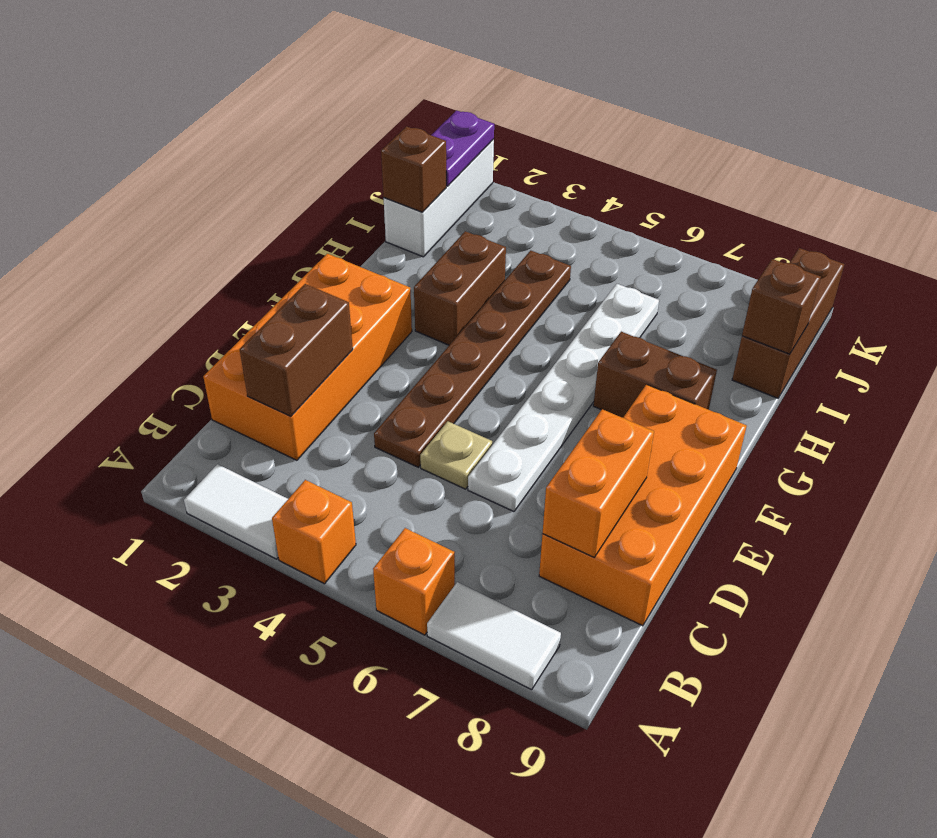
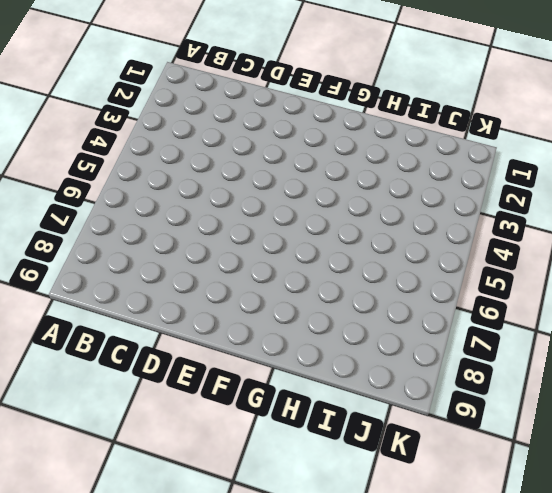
none -> white tile A2:A3 level 1
none -> orange brick A4 level 1
none -> orange brick A6 level 1

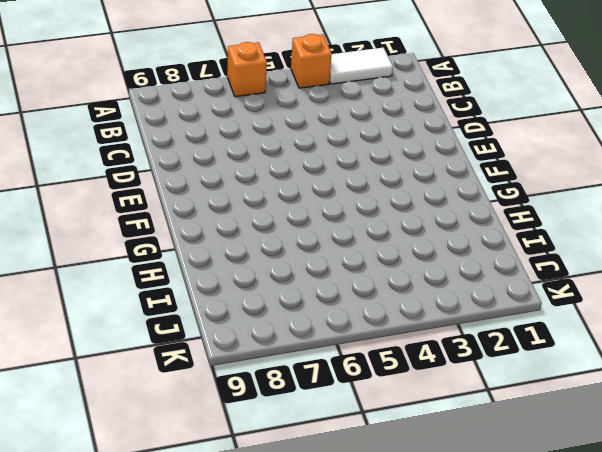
none -> white tile A7:A8 level 1
none -> orange brick C1:F2 level 1
none -> orange brick C8:F9 level 1

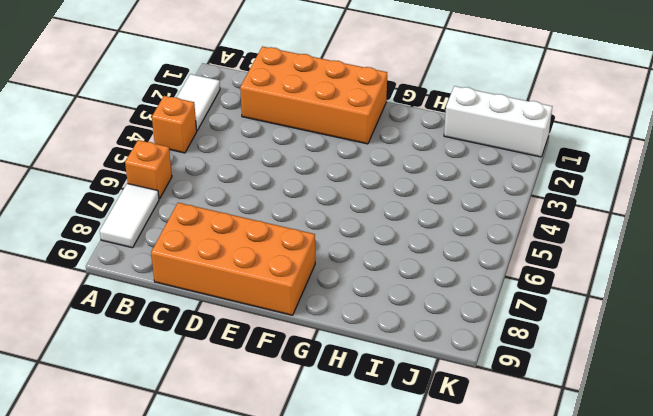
none -> brown plate D4:I4 level 1
none -> tan plate D5 level 1
none -> white plate D6:I6 level 1

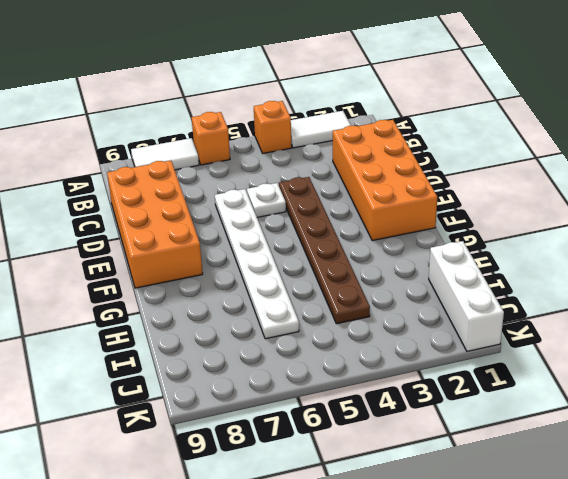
white plate D5 level 1 -> tan plate D5 level 1
none -> brown brick G3:H3 level 1
none -> brown brick G7:G8 level 1
none -> brown brick I9:K9 level 1

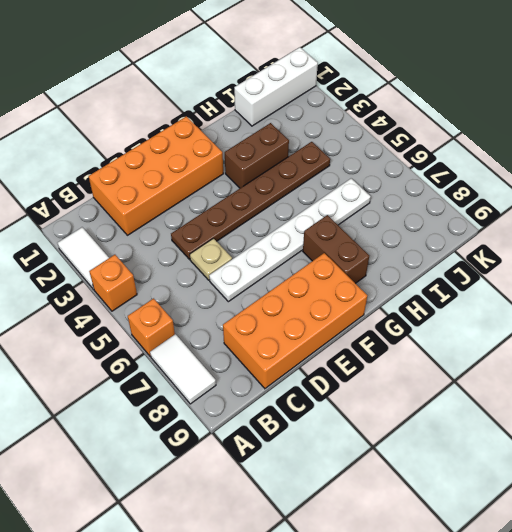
none -> brown brick I9:K9 level 1
none -> brown brick C2:D2 level 2
none -> orange brick C8:D8 level 2

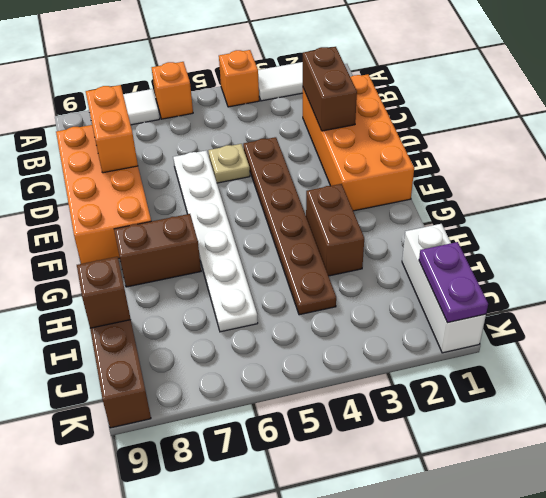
none -> brown brick I1 level 2

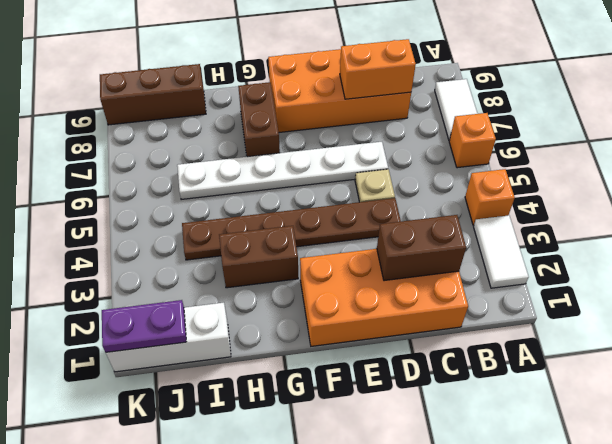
none -> brown brick I1 level 2
none -> brown brick I9 level 2

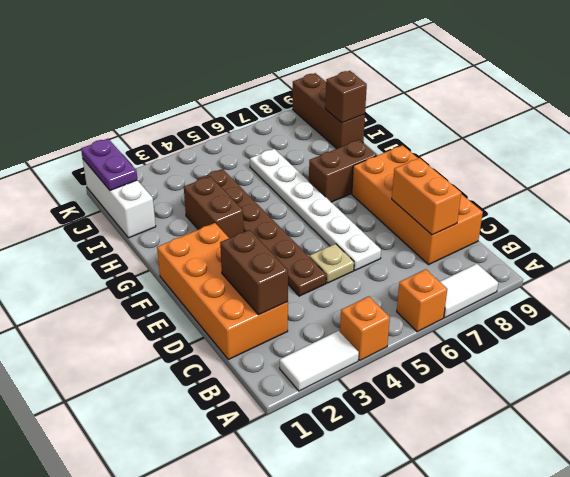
none -> brown brick I1 level 2

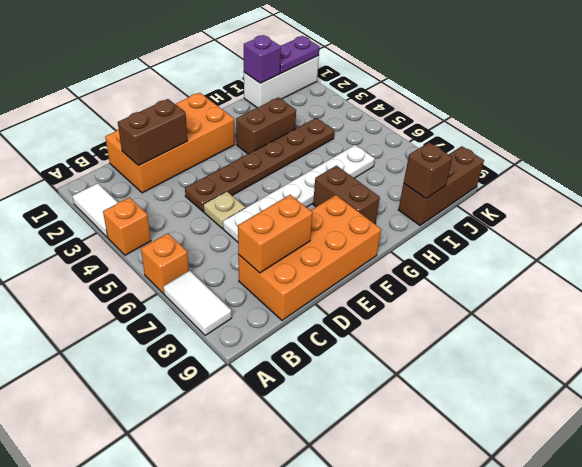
purple brick I1 level 2 -> brown brick I1 level 2

